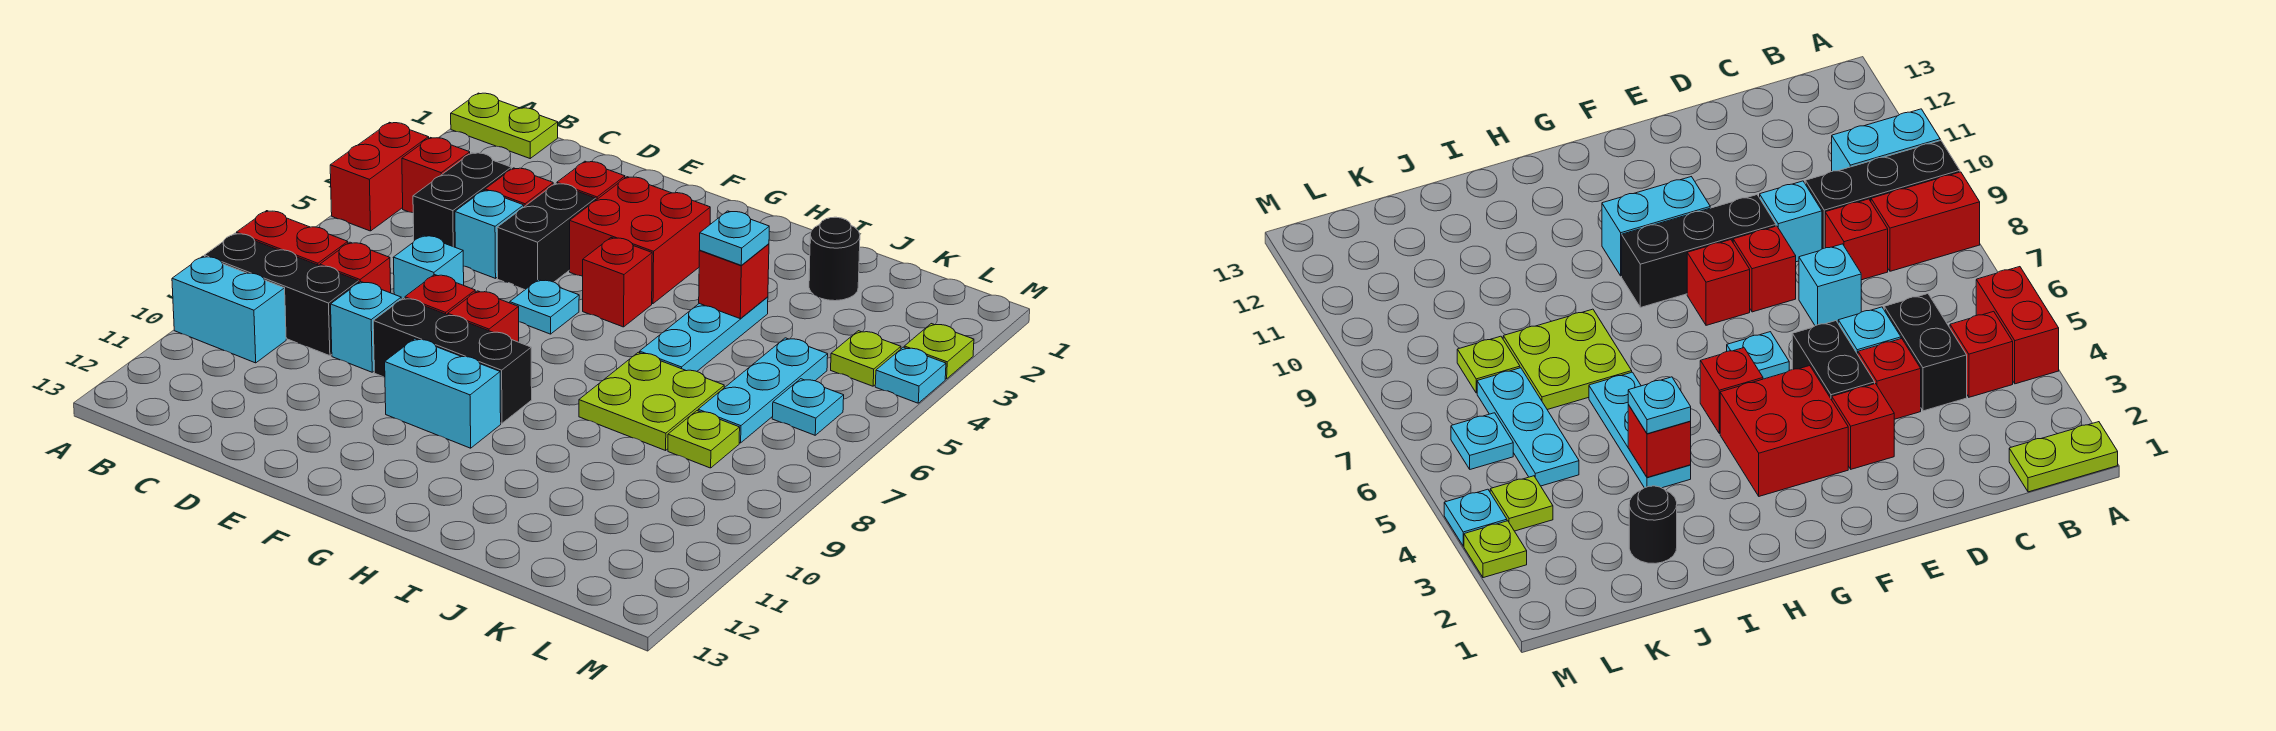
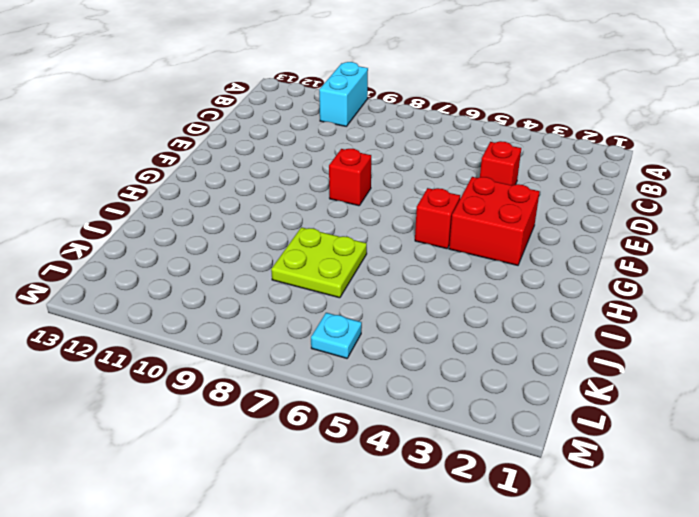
none -> lime plate A1:B1 level 1
none -> red brick A4:A5 level 1
none -> red brick A8:B8 level 1
none -> black brick A9:C9 level 1

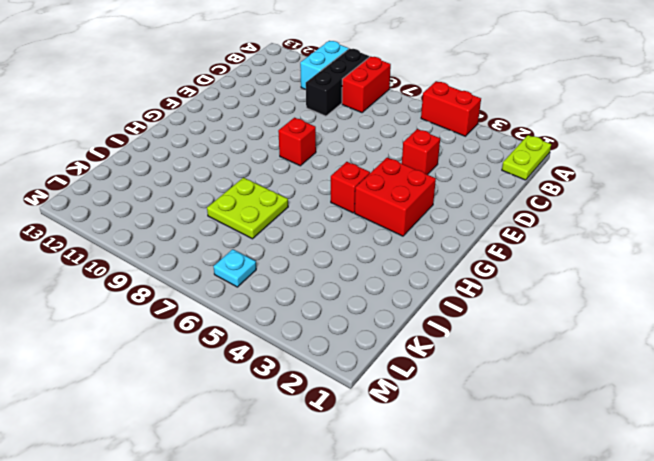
none -> red brick B4 level 1
none -> black brick C4:C5 level 1
none -> red brick C8 level 1
none -> cyan brick D5 level 1

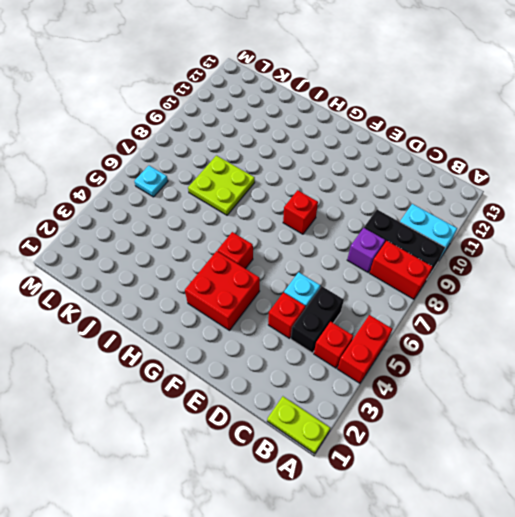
purple brick C8 level 1 -> red brick C8 level 1
none -> cyan brick D7 level 1
none -> cyan brick D9 level 1
none -> red brick E3 level 1
none -> black brick E4:E5 level 1

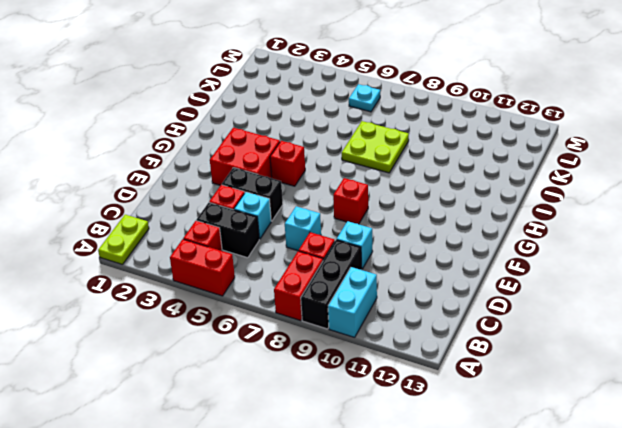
none -> red brick E3 level 1
none -> red brick E8 level 1
none -> black brick E9:G9 level 1
none -> cyan plate F6 level 1

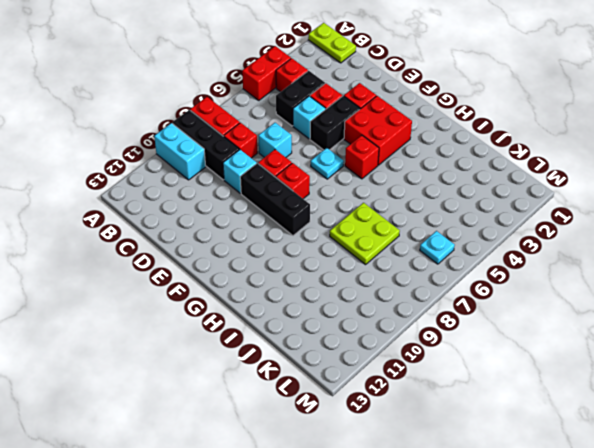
none -> cyan brick F10:G10 level 1
none -> cyan plate I4:I6 level 1
none -> black round brick J2 level 1
none -> cyan plate K5:K7 level 1

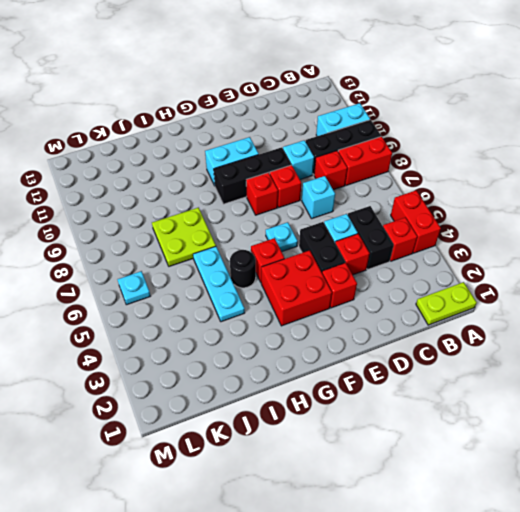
black round brick H5 level 1 -> black round brick J2 level 1
none -> cyan plate K5:K7 level 1
none -> lime plate K8 level 1
none -> lime plate L4 level 1
none -> lime plate M3 level 1

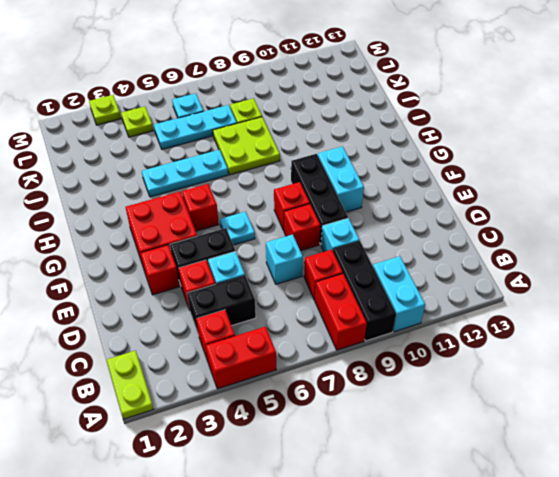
none -> black round brick J2 level 1
none -> cyan plate M4 level 1
none -> red brick I4 level 2
none -> cyan plate I4 level 3

